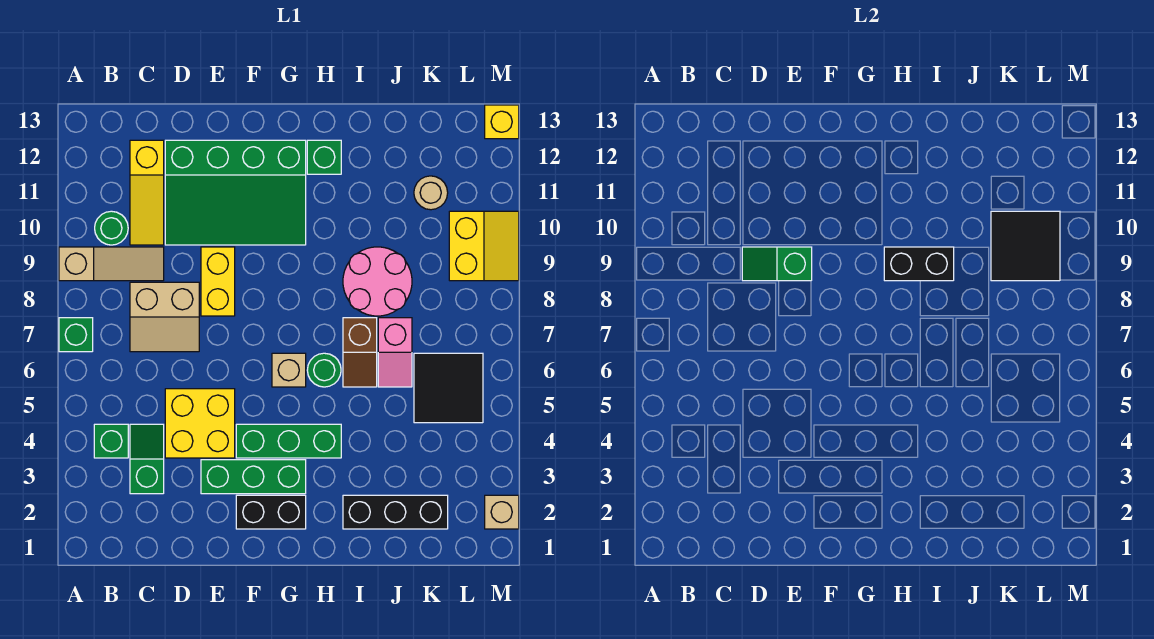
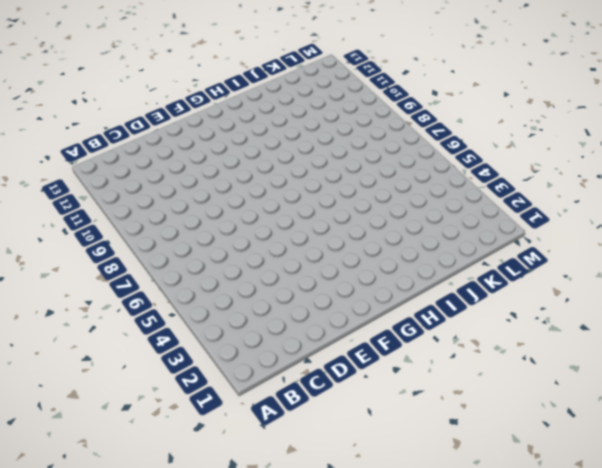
none -> green brick A7 level 1
none -> tan slope A9:C9 level 1 top A
none -> green brick B4 level 1

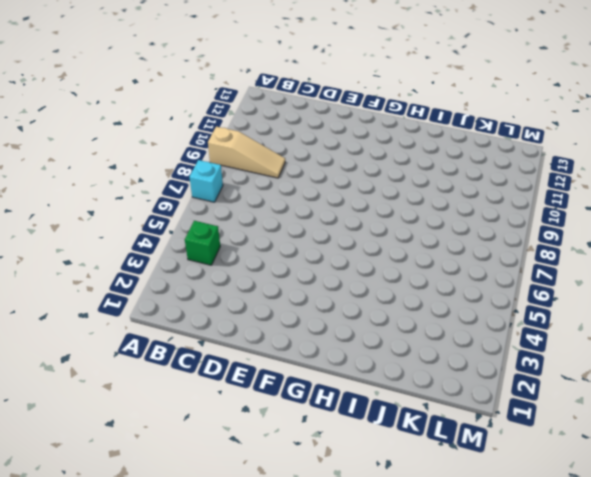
cyan brick A7 level 1 -> green brick A7 level 1
none -> green round brick B10 level 1
none -> green slope C3:C4 level 1 top 3
none -> tan slope C7:D8 level 1 top 8

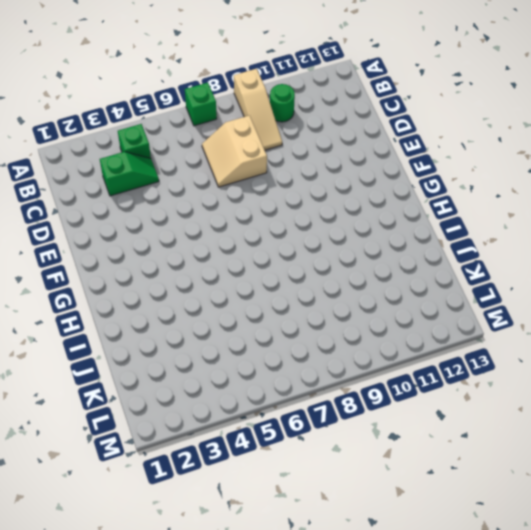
none -> yellow slope C10:C12 level 1 top 12
none -> yellow brick D4:E5 level 1
none -> green slope D10:G12 level 1 top 12

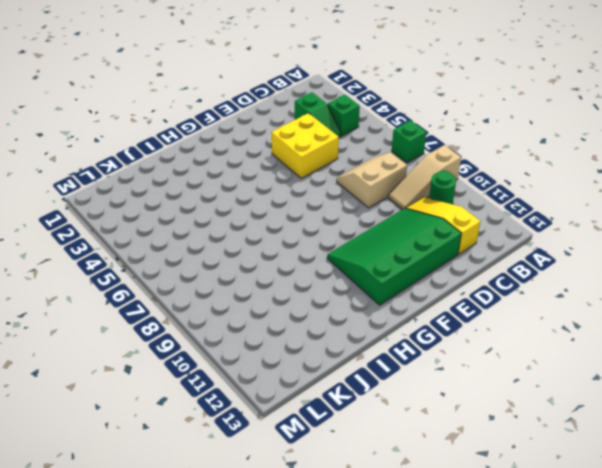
none -> green brick E3:G3 level 1
none -> yellow brick E8:E9 level 1
none -> black brick F2:G2 level 1

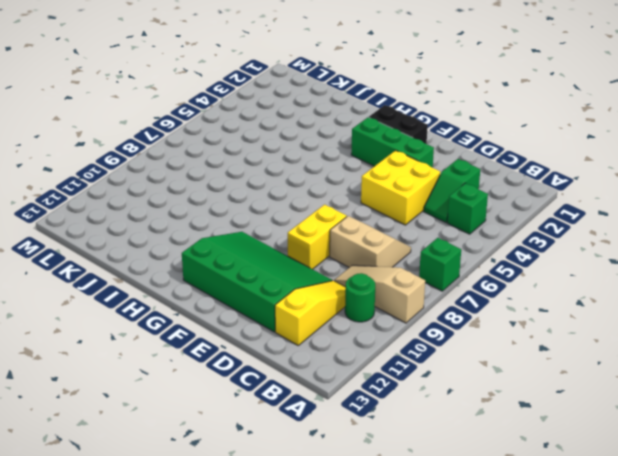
none -> green brick F4:H4 level 1
none -> tan brick G6 level 1
none -> green round brick H6 level 1

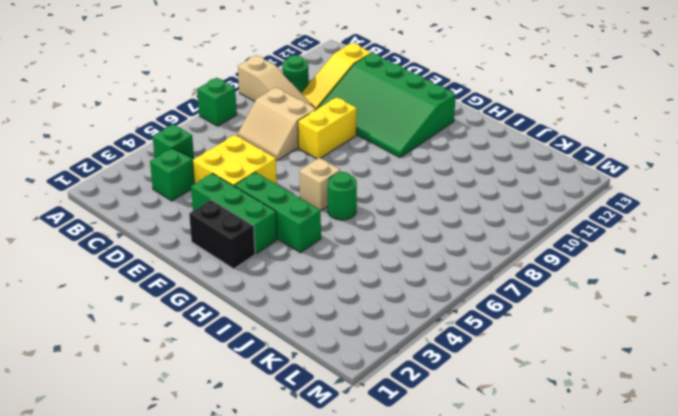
none -> green brick H12 level 1
none -> black brick I2:K2 level 1
none -> brown slope I6:I7 level 1 top 7

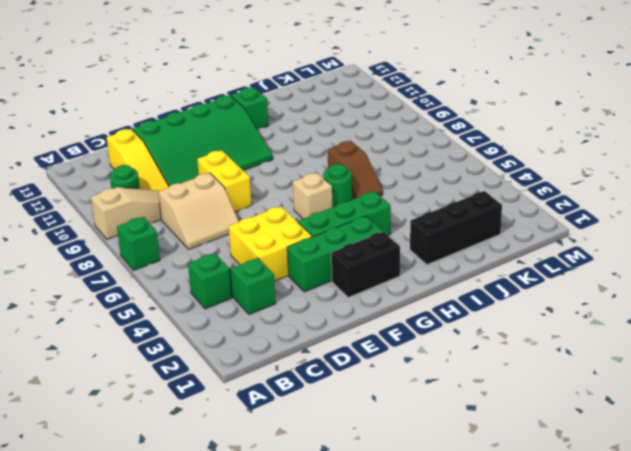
none -> pink round brick I8:J9 level 1
none -> pink slope J6:J7 level 1 top 7
none -> black tile K5:L6 level 1

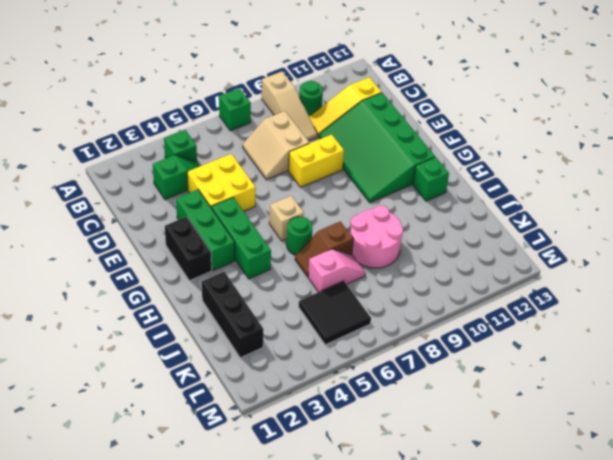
pink slope J6:J7 level 1 top 6 -> pink slope J6:J7 level 1 top 7
none -> tan round brick K11 level 1
none -> yellow slope L9:M10 level 1 top L
none -> tan brick M2 level 1

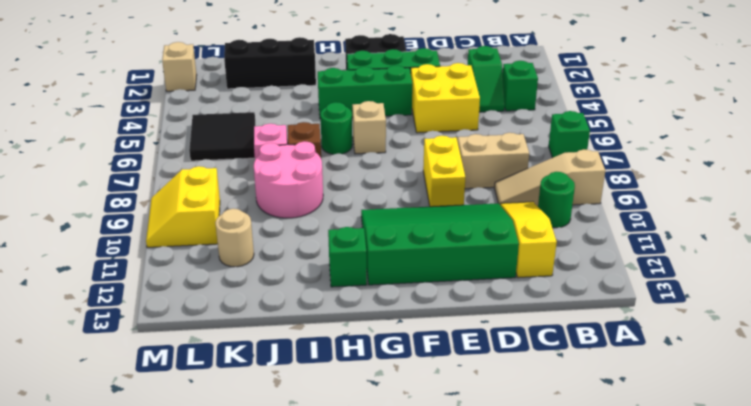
none -> yellow brick M13 level 1
none -> green slope D9:E9 level 2 top E
none -> black brick H9:I9 level 2

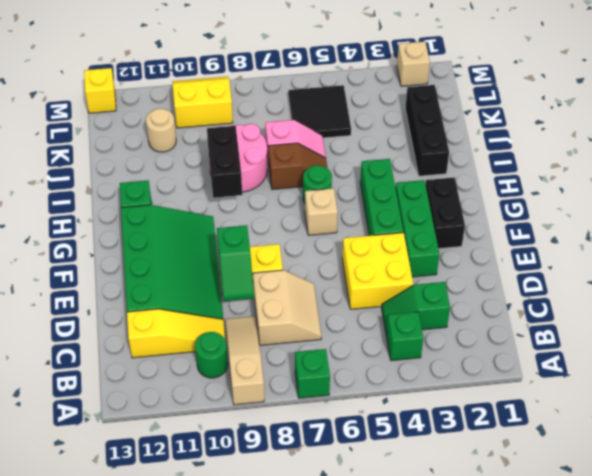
none -> black tile K9:L10 level 2

